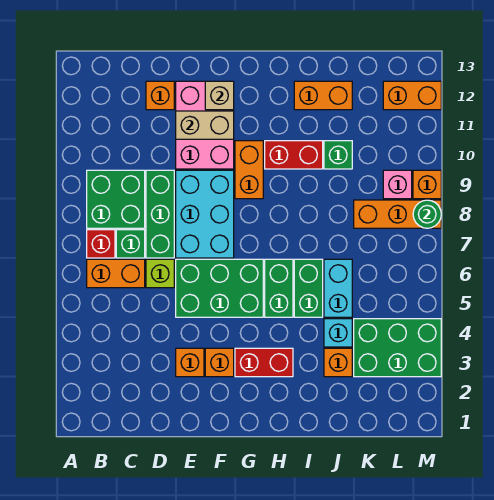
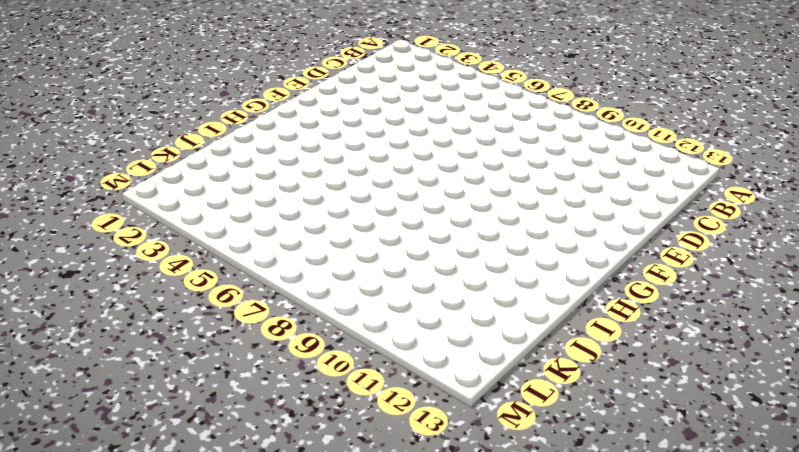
none -> orange brick B6:C6 level 1
none -> red brick B7 level 1
none -> green brick B8:C9 level 1
none -> green brick C7 level 1

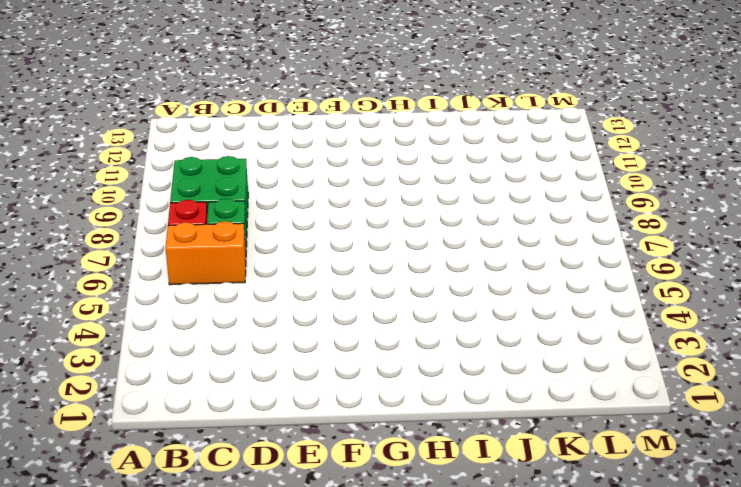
none -> lime brick D6 level 1
none -> green brick D7:D9 level 1
none -> orange brick D12 level 1
none -> orange brick E3 level 1

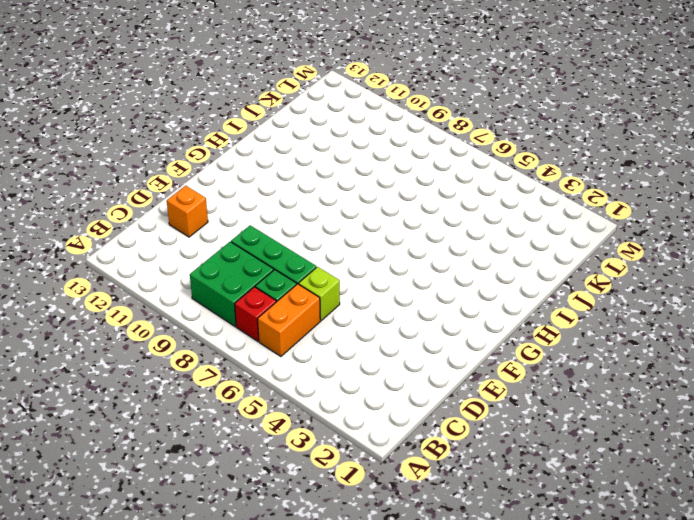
none -> orange brick E3 level 1
none -> green brick E5:G6 level 1
none -> cyan brick E7:F9 level 1
none -> pink brick E10:F12 level 1

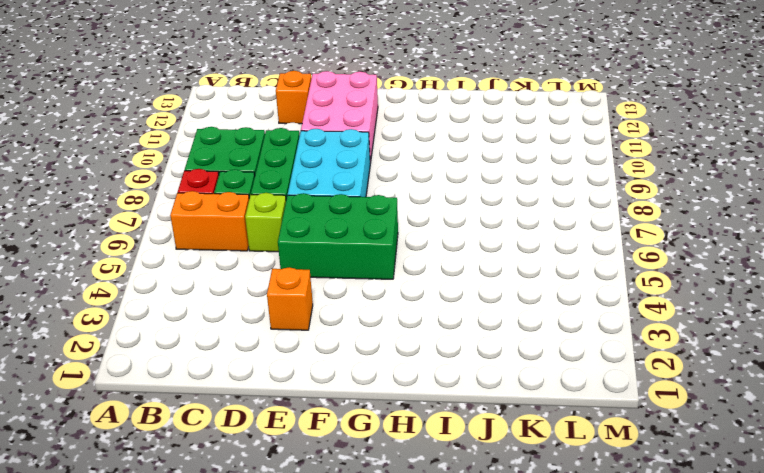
none -> orange brick F3 level 1
none -> red brick G3:H3 level 1
none -> orange brick G9:G10 level 1
none -> green brick H5:H6 level 1

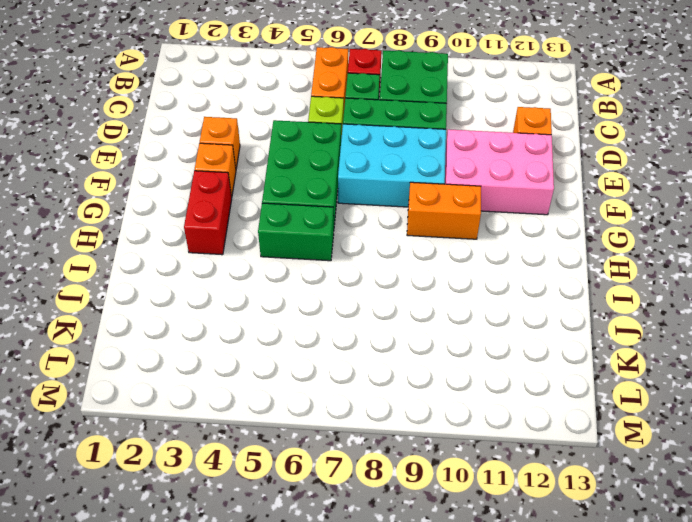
none -> red brick H10:I10 level 1
none -> green brick I5:I6 level 1
none -> orange brick I12:J12 level 1
none -> orange brick J3 level 1

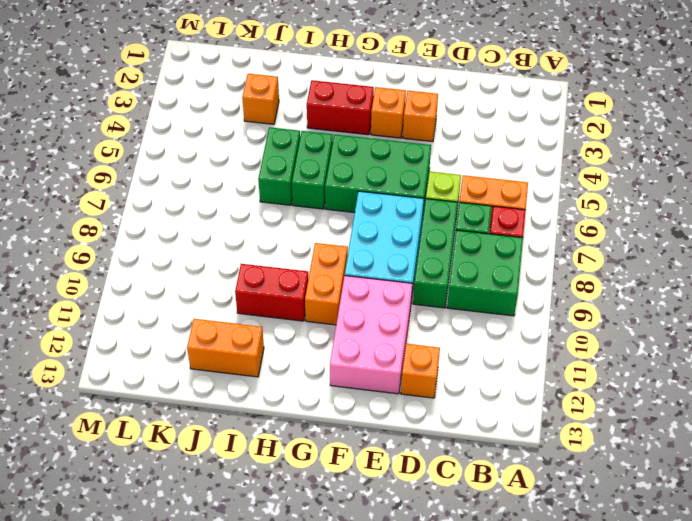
none -> cyan brick J4 level 1
none -> cyan brick J5:J6 level 1
none -> green brick J10 level 1
none -> green brick K3:M4 level 1

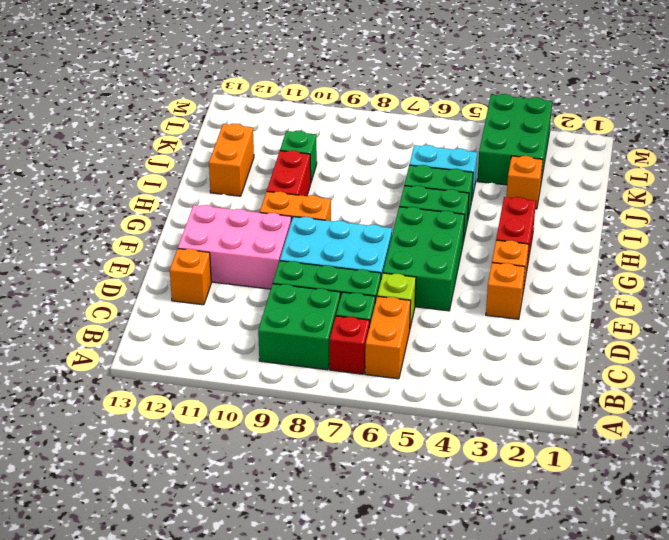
none -> cyan brick J4 level 1
none -> orange brick K8:M8 level 1
none -> pink brick L9 level 1
none -> orange brick L12:M12 level 1

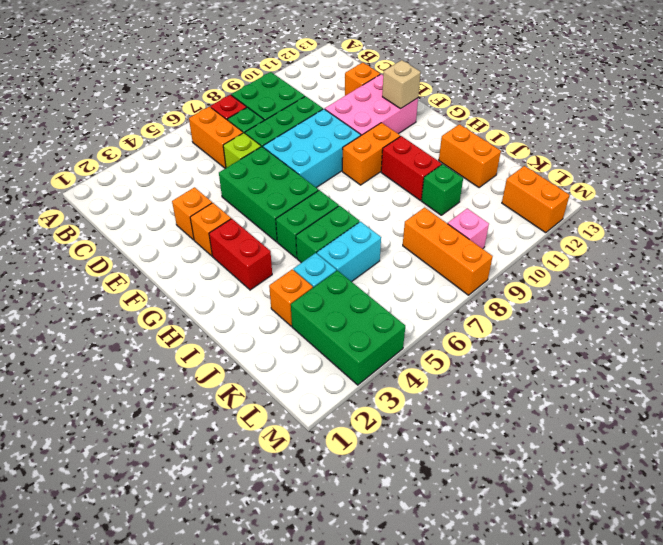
none -> orange brick M9 level 1
none -> tan brick E11:F11 level 2
none -> green round brick M8 level 2

